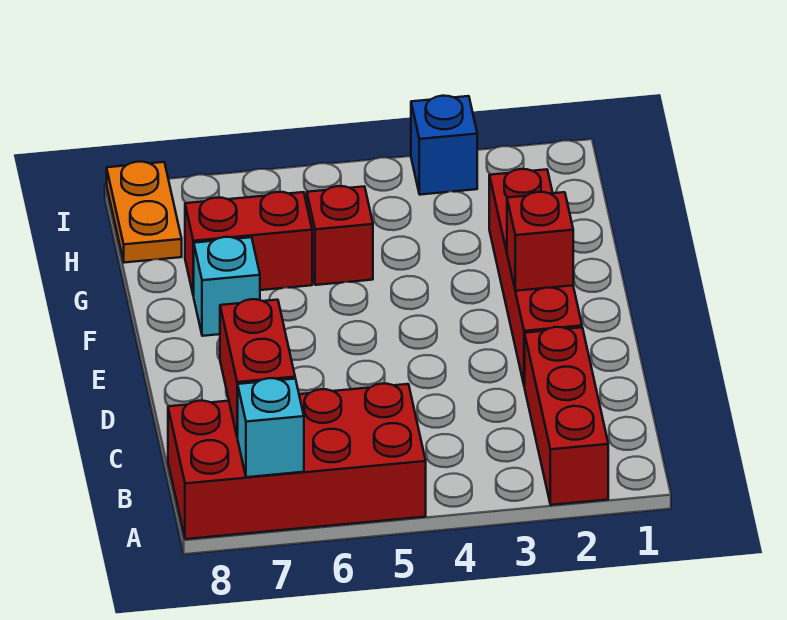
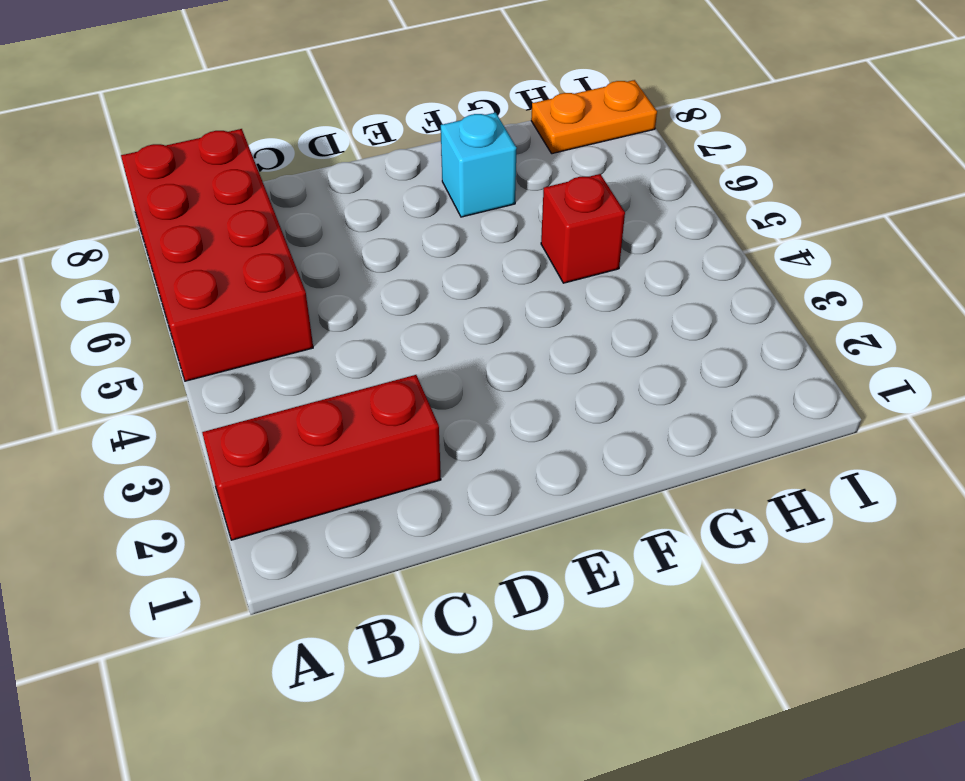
none -> red brick D2:G2 level 1
none -> red brick G6:G7 level 1

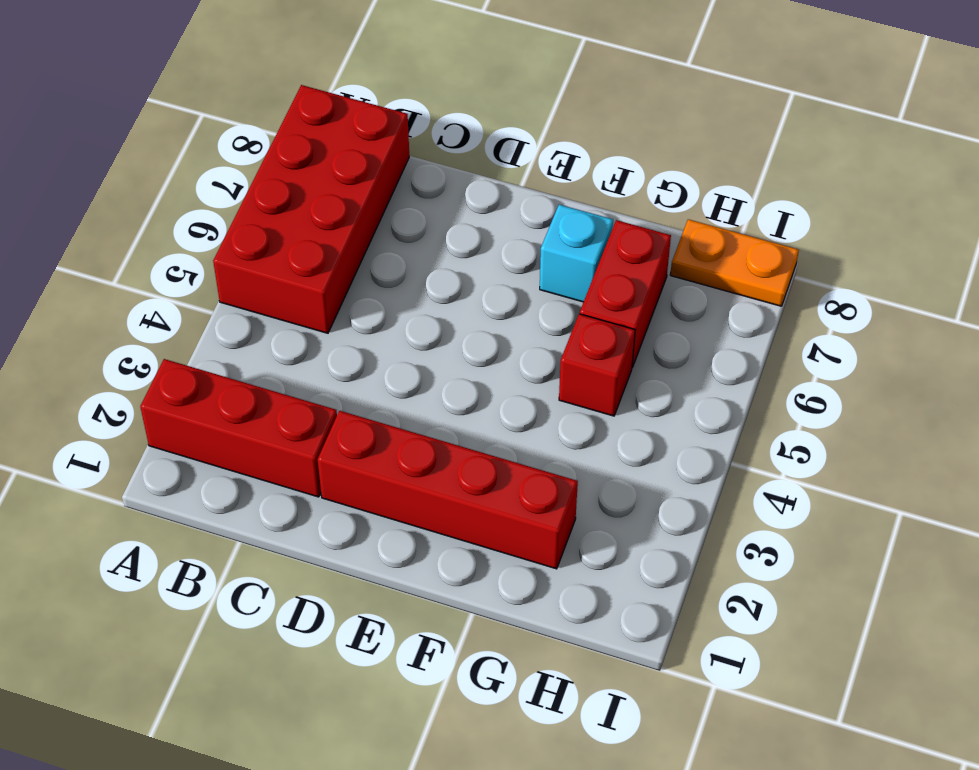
none -> blue brick I3 level 1
none -> cyan brick A7 level 2

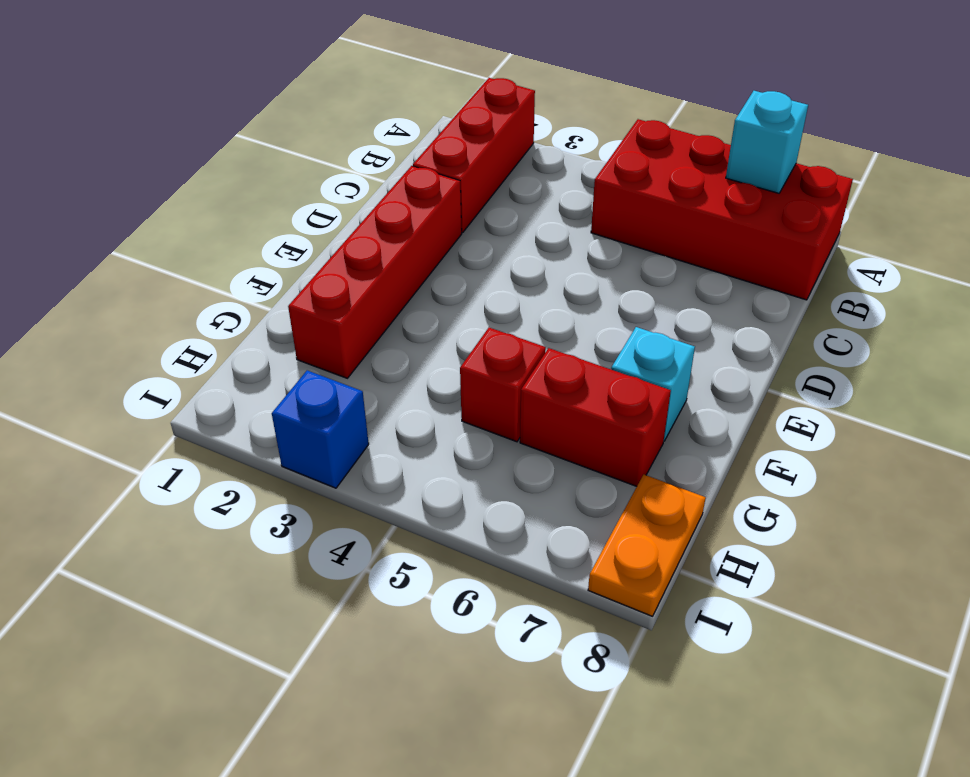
none -> red brick B7:C7 level 2
none -> red brick E2 level 2

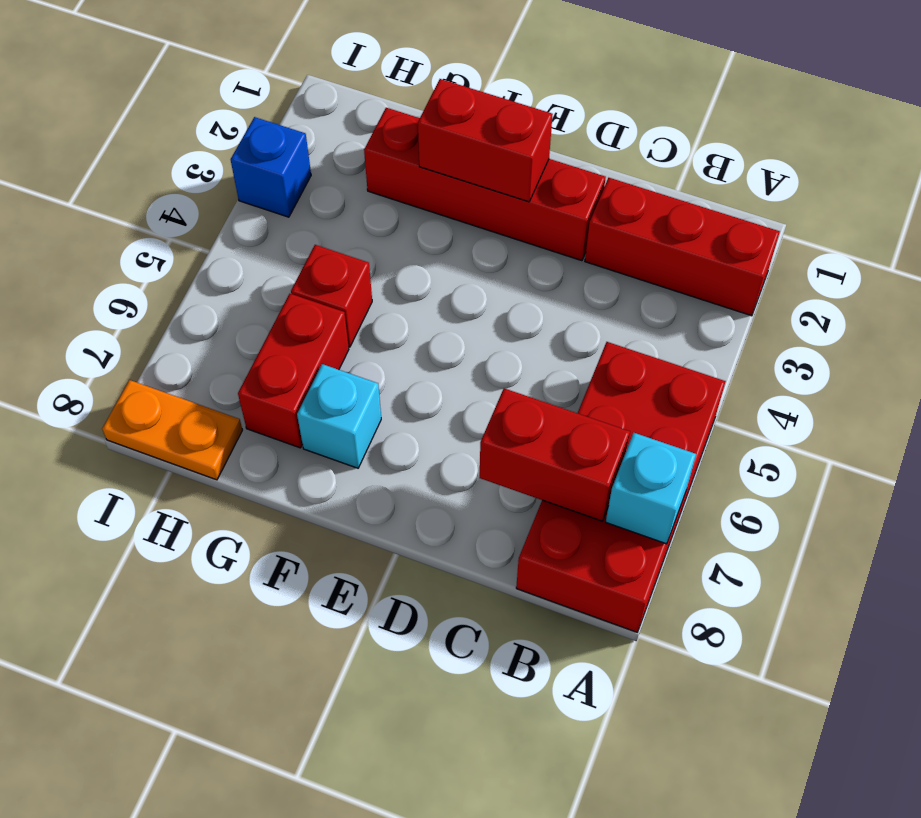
red brick E2:F2 level 2 -> red brick E2 level 2

